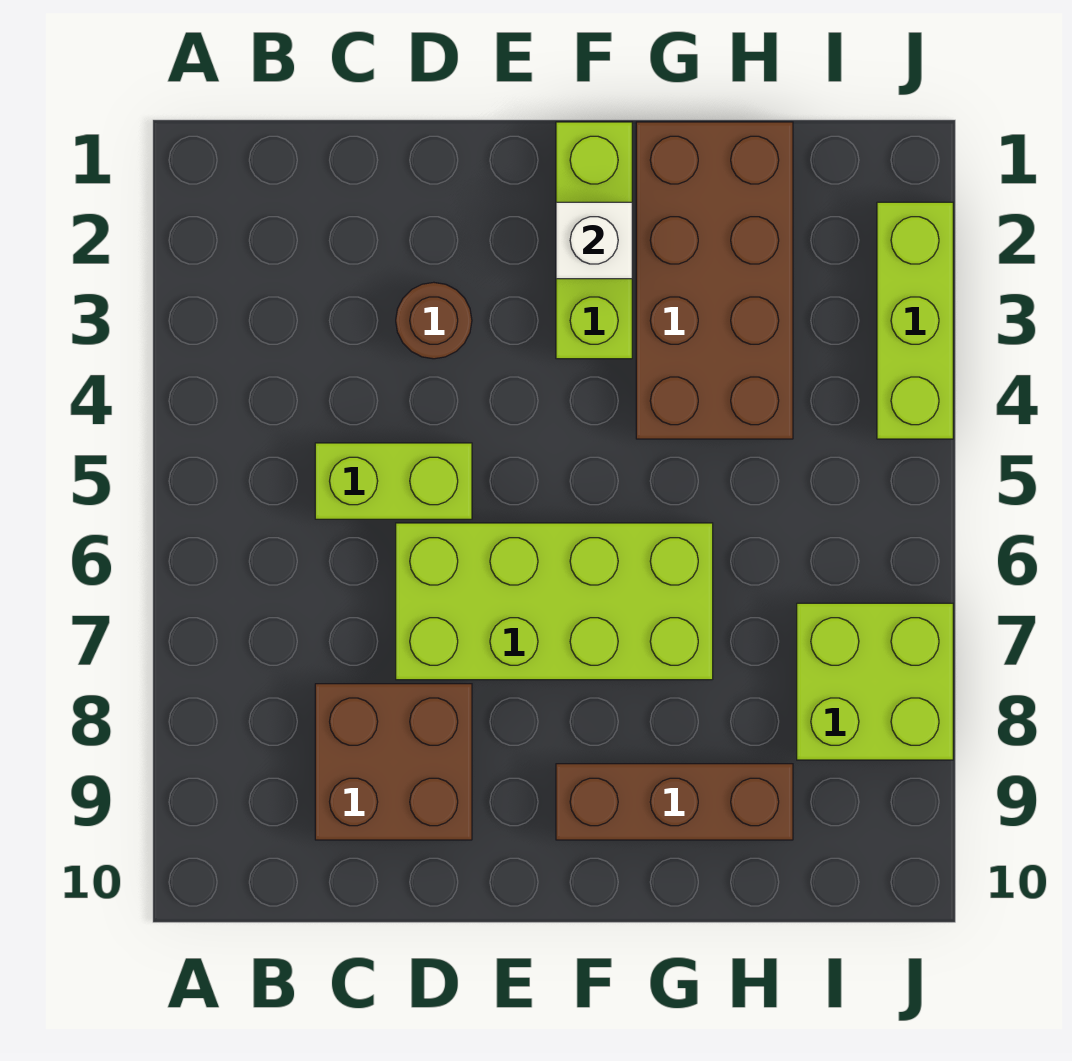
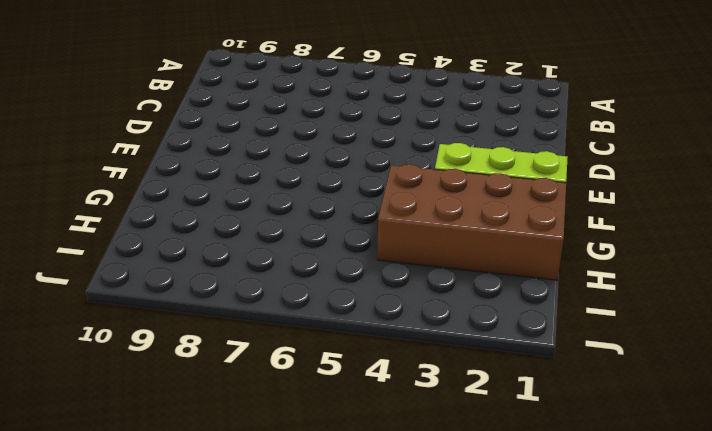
none -> lime brick C5:D5 level 1
none -> brown brick C8:D9 level 1

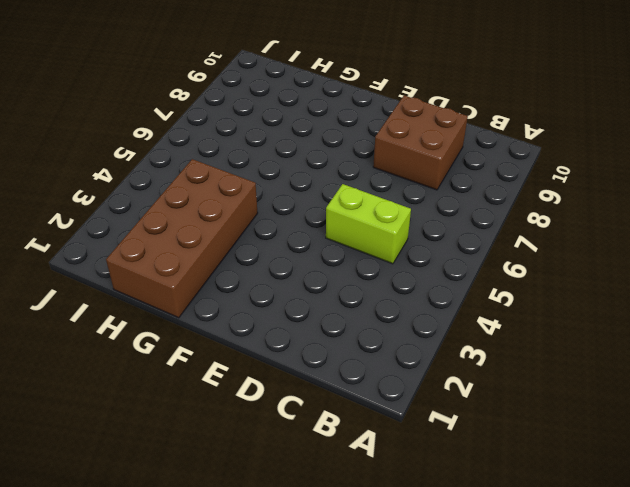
none -> brown round brick D3 level 1
none -> lime brick D6:G7 level 1

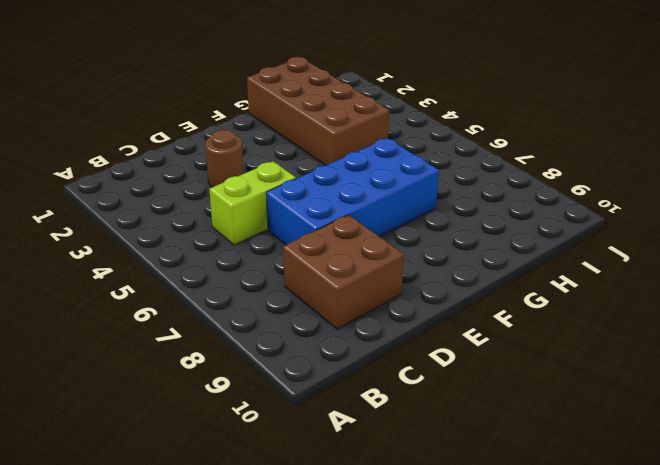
blue brick D6:G7 level 1 -> lime brick D6:G7 level 1
none -> lime brick F1:F3 level 1
none -> brown brick F9:H9 level 1

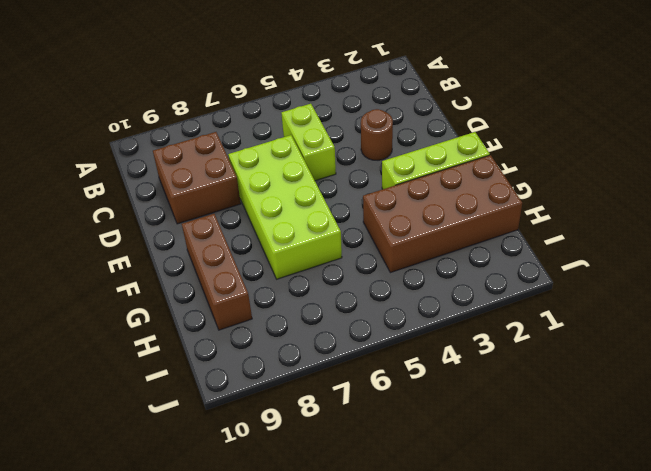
none -> lime brick I7:J8 level 1
none -> lime brick J2:J4 level 1

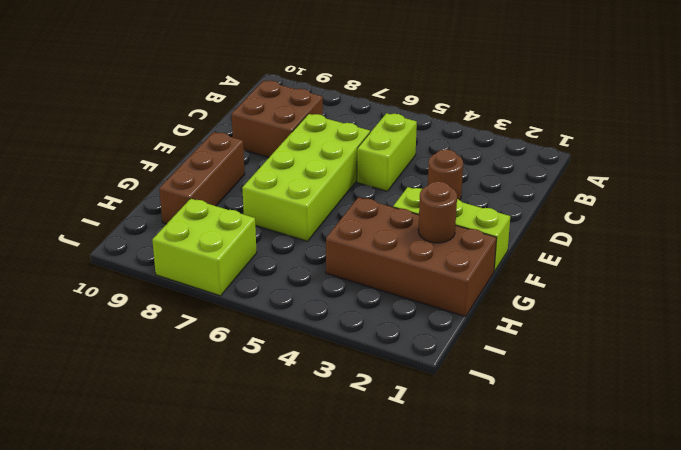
brown round brick G2 level 2 -> none
none -> lime brick J2:J4 level 1
none -> white brick F2 level 2

